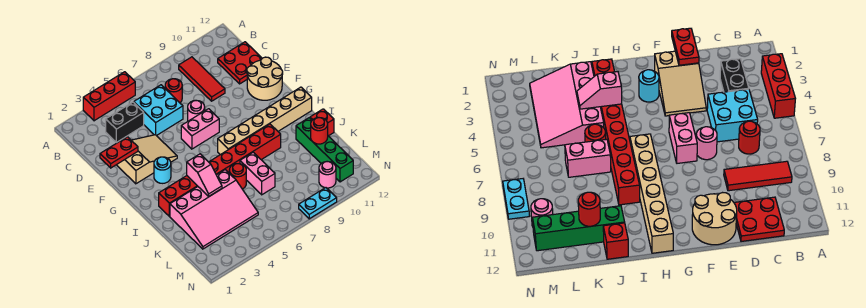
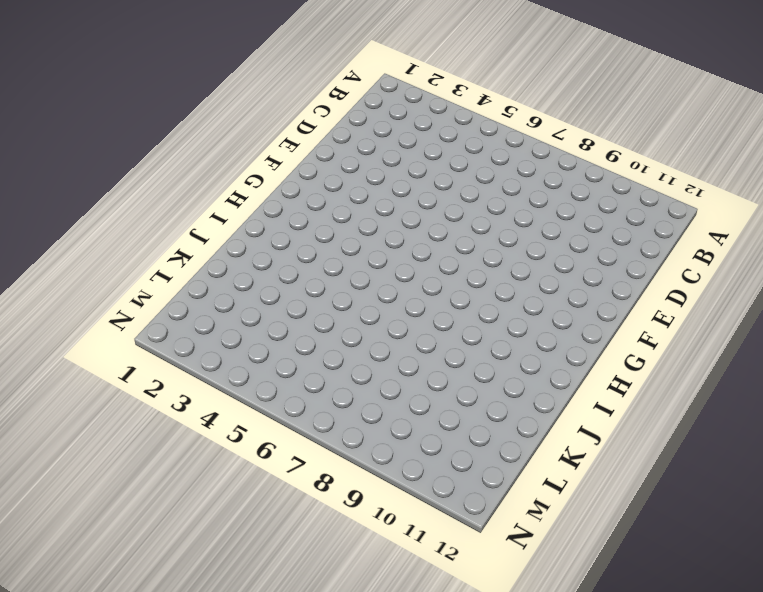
none -> red brick A3:A5 level 1
none -> red tile B9:D9 level 1
none -> black brick C3:C4 level 1

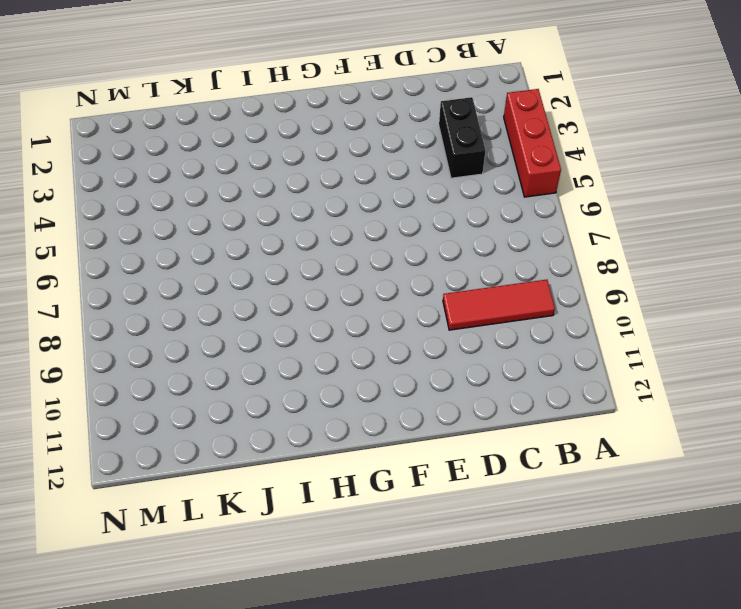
none -> cyan brick C5:D6 level 1
none -> red round brick C7 level 1
none -> red plate C11:D12 level 1

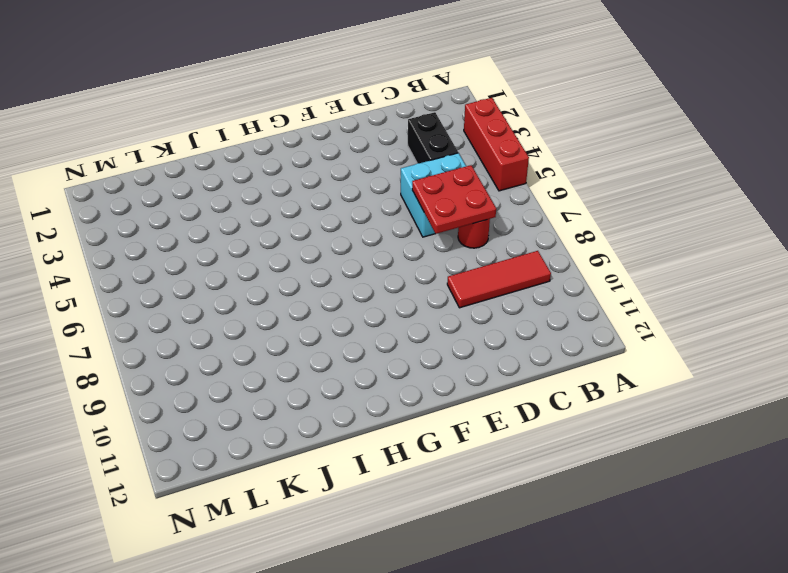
red plate C6:D7 level 2 -> red plate C11:D12 level 1
none -> tan slope E2:F4 level 1 top 2
none -> pink round brick E7 level 1
none -> tan round brick E11:F12 level 1

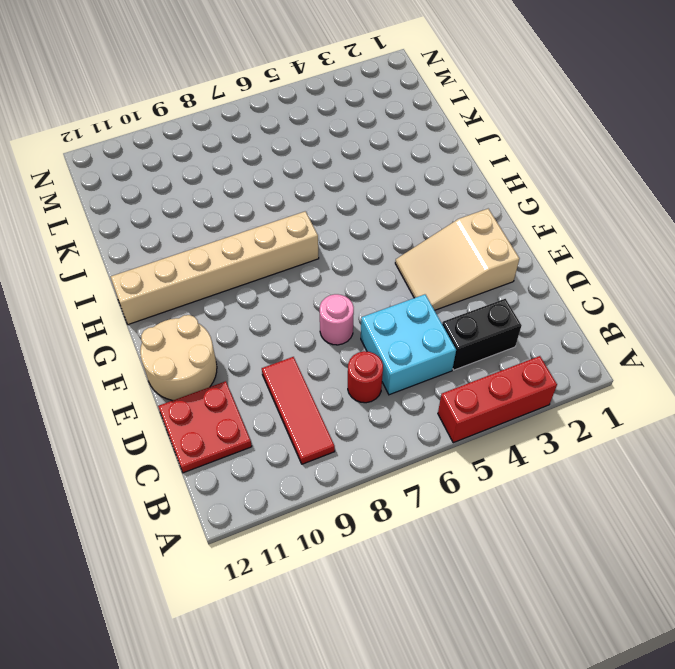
none -> pink brick F6:F7 level 1
none -> cyan round brick G3 level 1
none -> red brick I2:I9 level 1

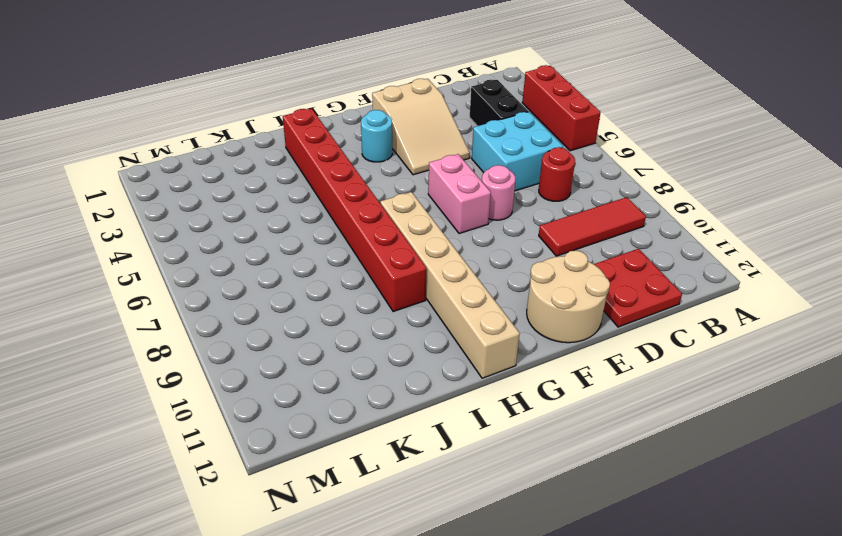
none -> pink slope J2:L5 level 1 top J
none -> red round brick J6 level 1
none -> pink brick J7:K7 level 1

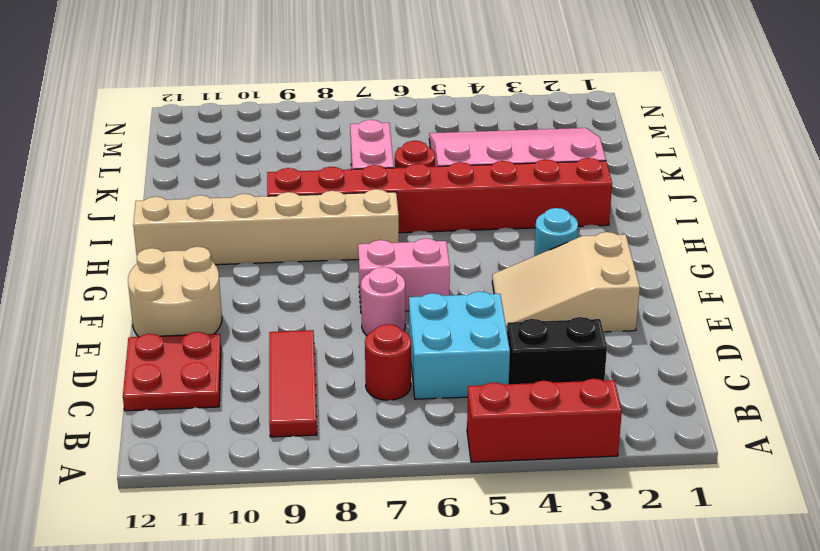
none -> green brick J11:M11 level 1
none -> red brick J12 level 1
none -> pink round brick M10 level 1

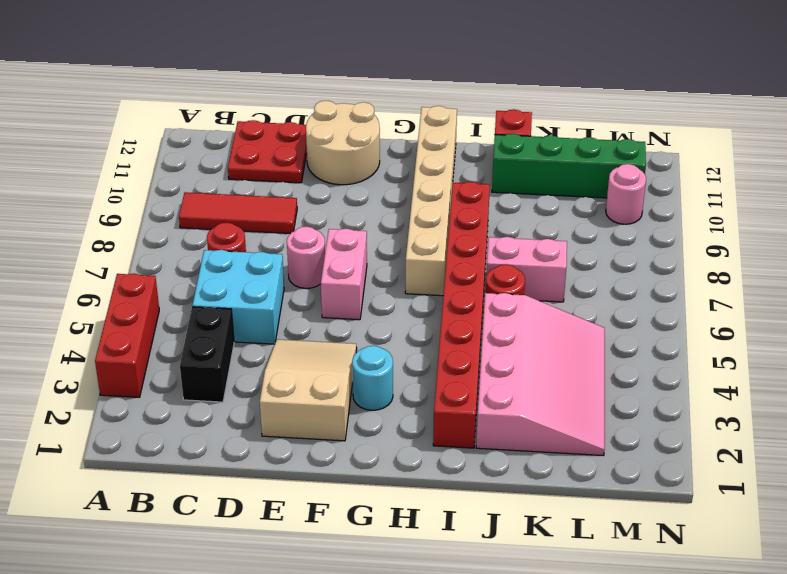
none -> cyan plate N8:N9 level 1
none -> red plate E1:E2 level 2
none -> pink slope I4:J4 level 2 top I

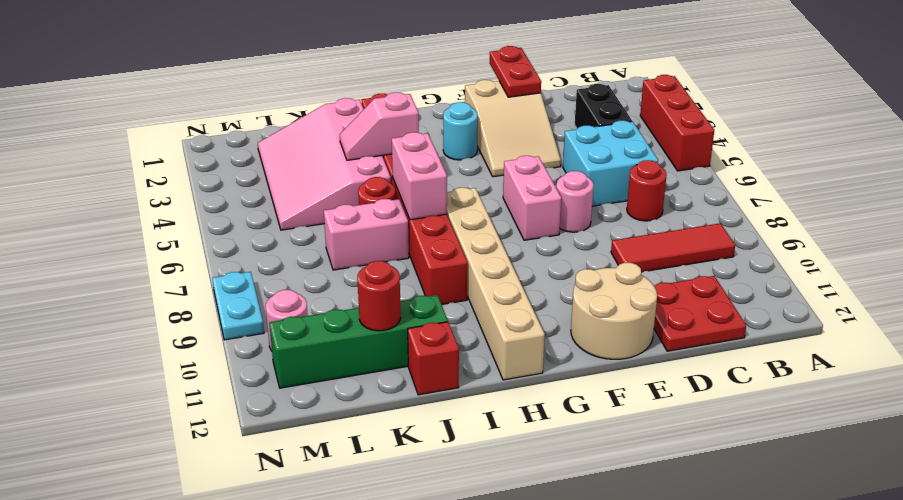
pink brick I6:I7 level 2 -> none

